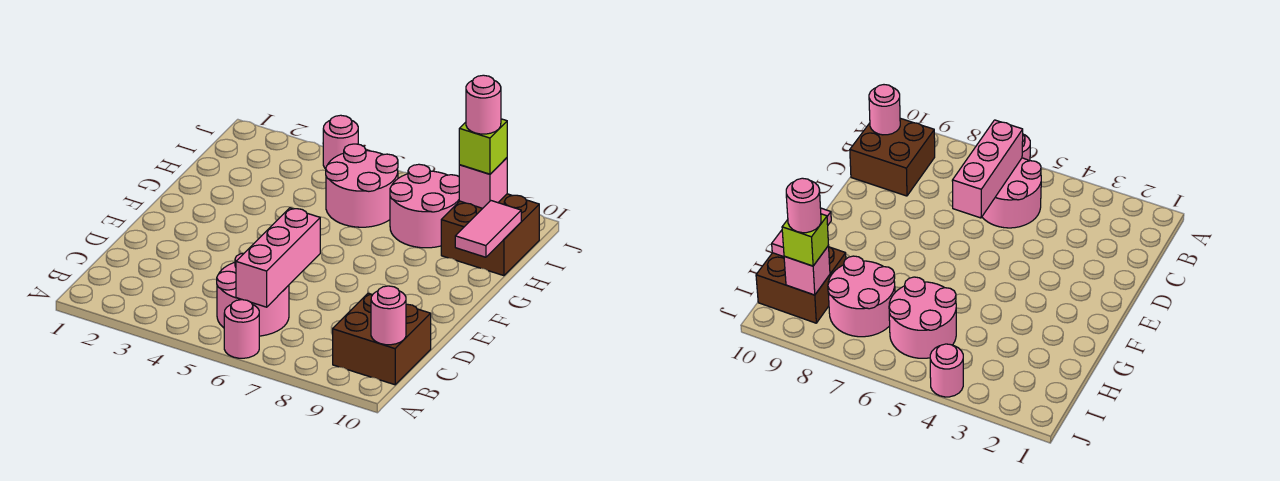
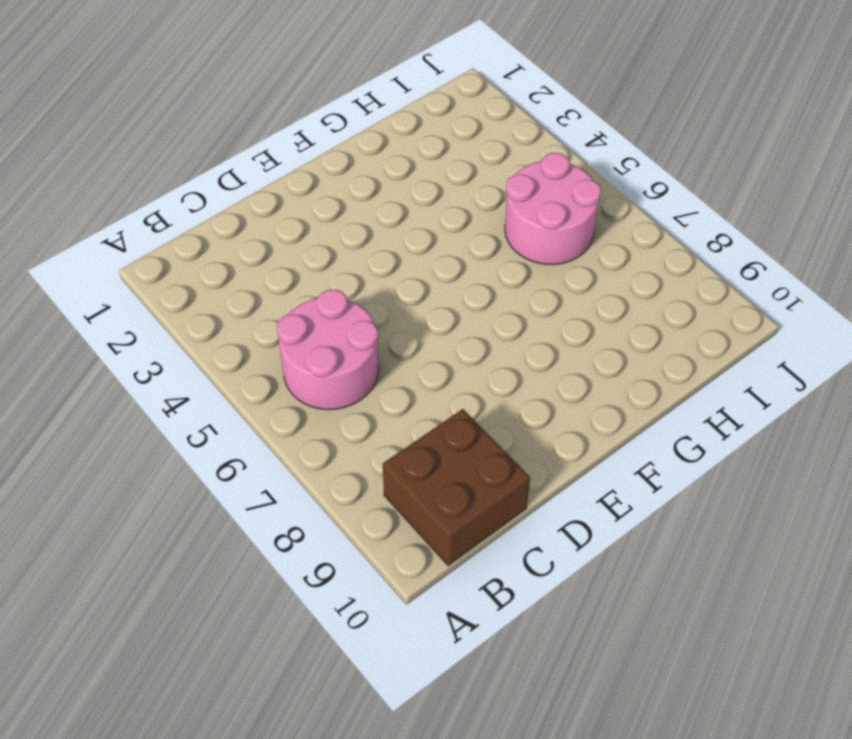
none -> pink round brick A6 level 1
none -> pink round brick H7:I8 level 1
none -> brown brick H9:I10 level 1

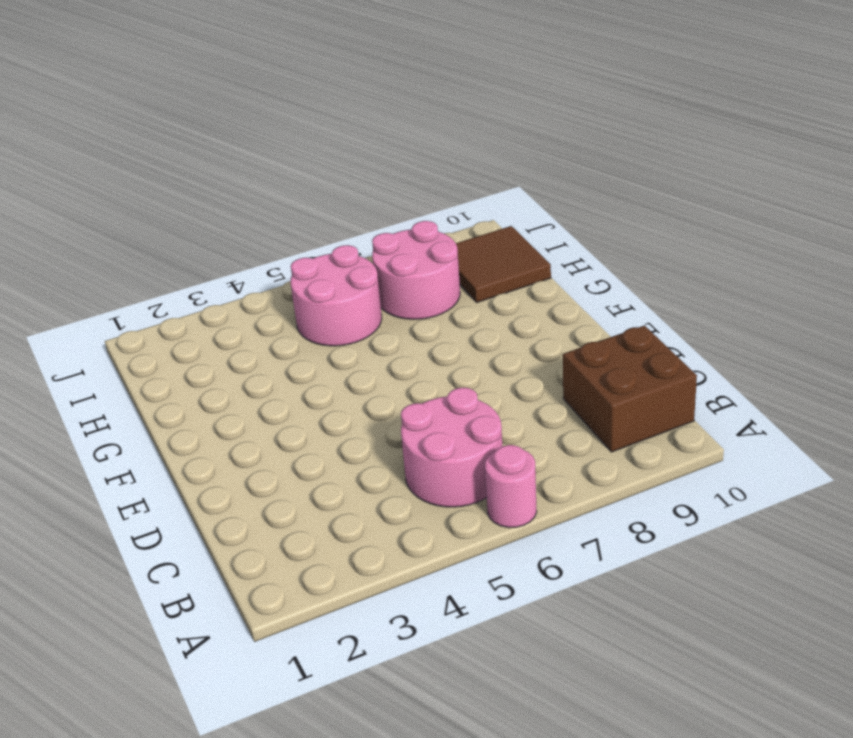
brown tile H9:I10 level 1 -> brown brick H9:I10 level 1
none -> pink round brick J4 level 1
none -> pink brick B6:D6 level 2
none -> pink round brick B10 level 2

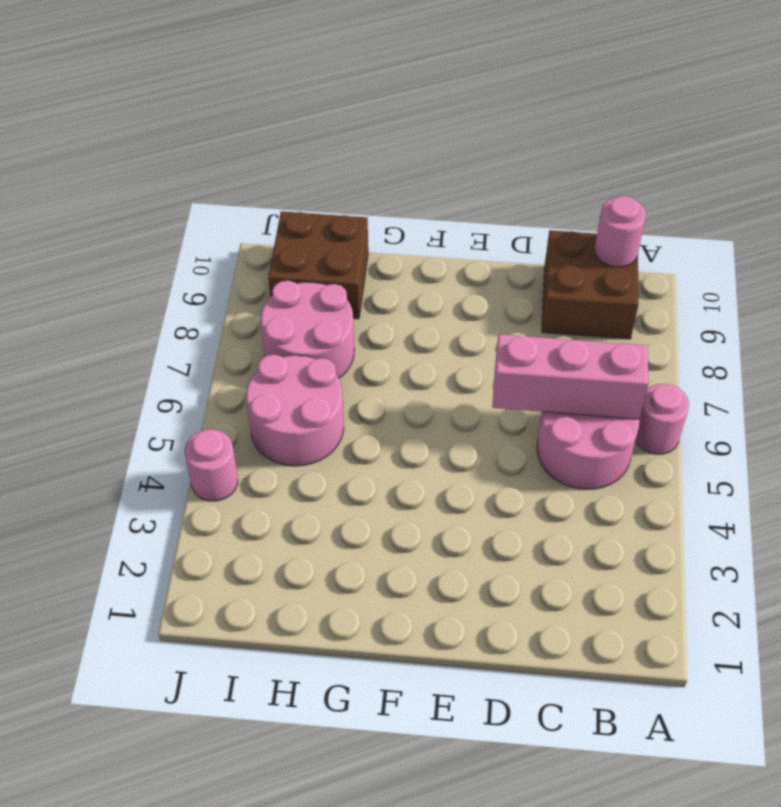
none -> pink tile G10:H10 level 2
none -> pink brick I9 level 2
none -> lime brick I9 level 3

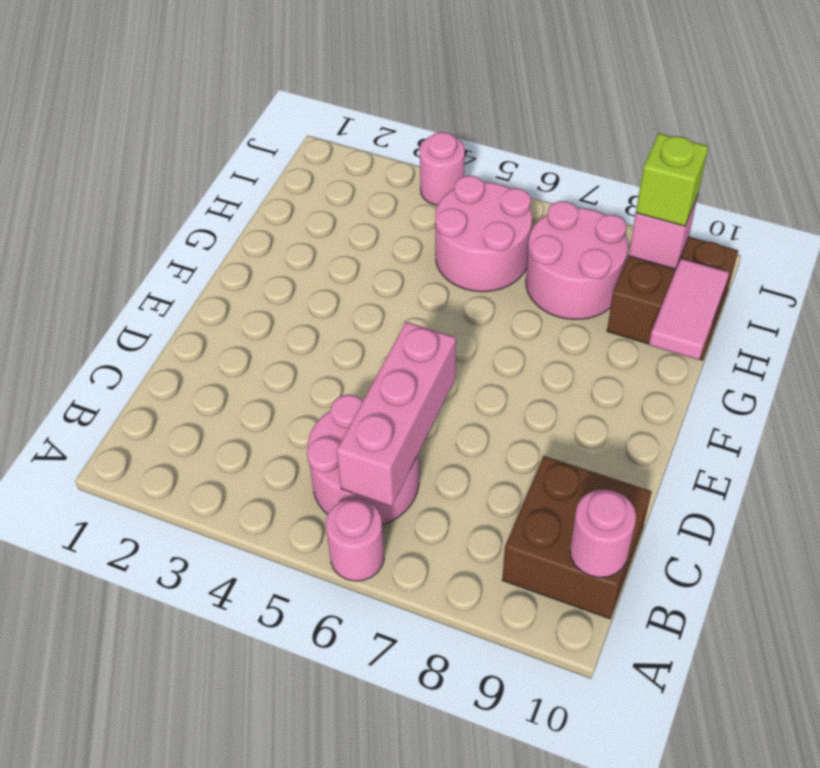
none -> pink round brick I9 level 4

